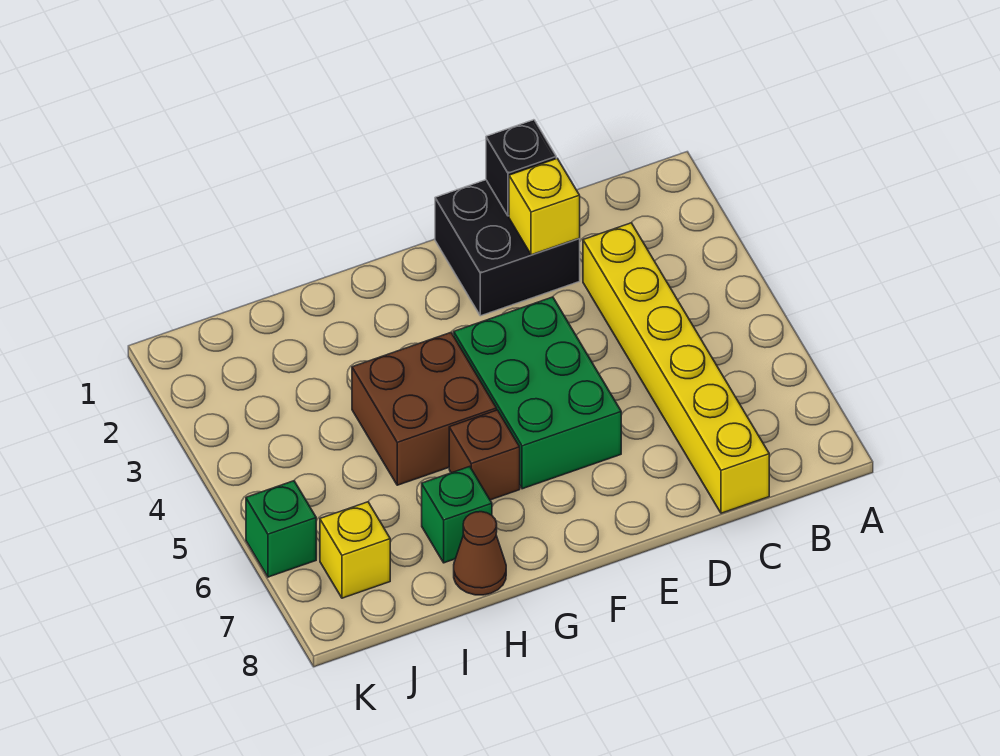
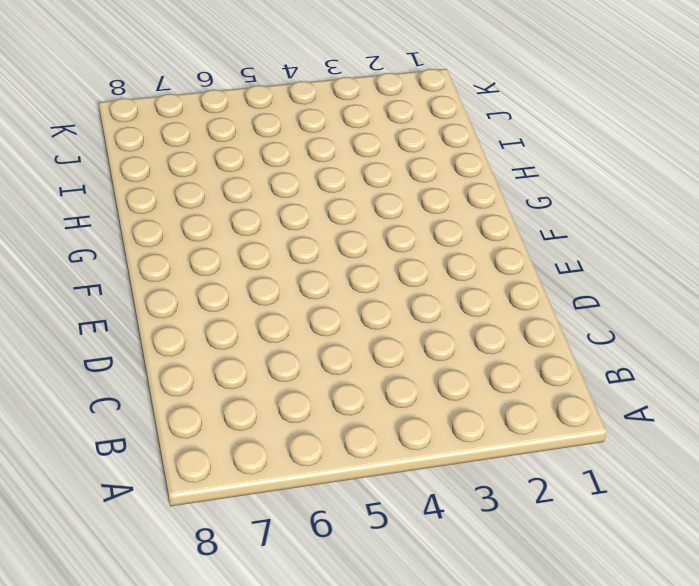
none -> yellow brick C3:C8 level 1
none -> black brick D1:E2 level 1

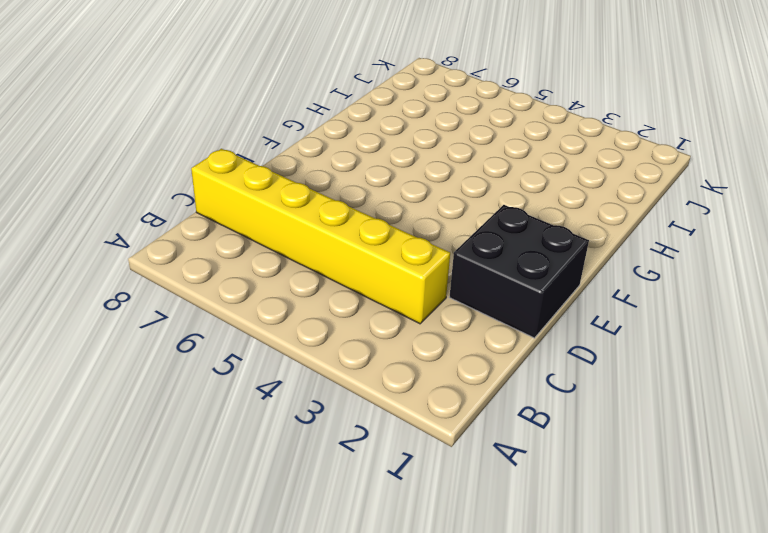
none -> green brick E4:F6 level 1
none -> brown brick G4:H5 level 1

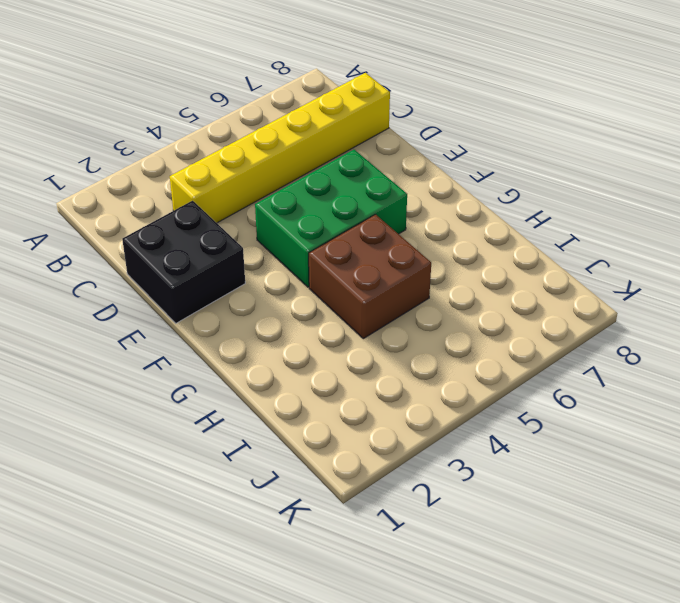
none -> brown brick G6 level 1
none -> green brick H7 level 1

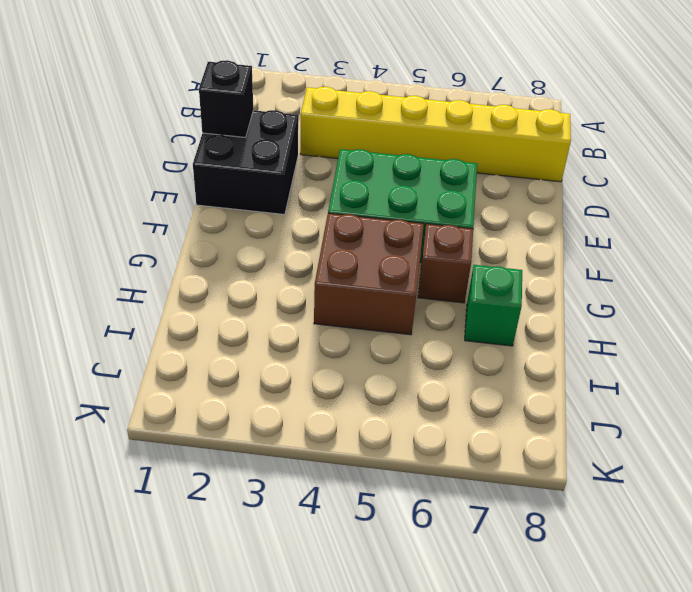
none -> brown cone H8 level 1
none -> yellow brick J7 level 1

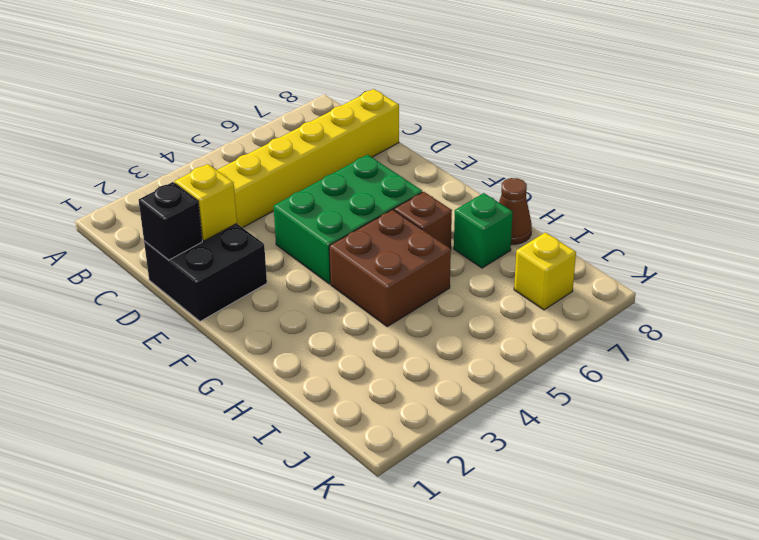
none -> green brick K6 level 1

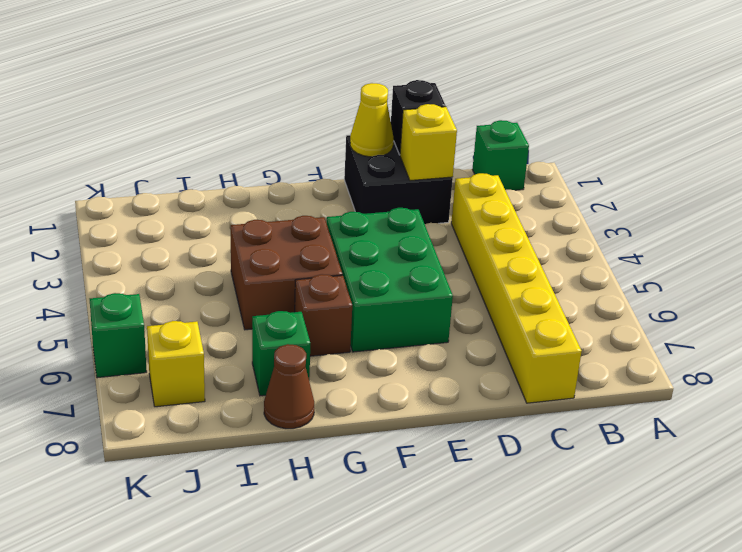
green brick B1 level 1 -> none
yellow cone E1 level 2 -> none

